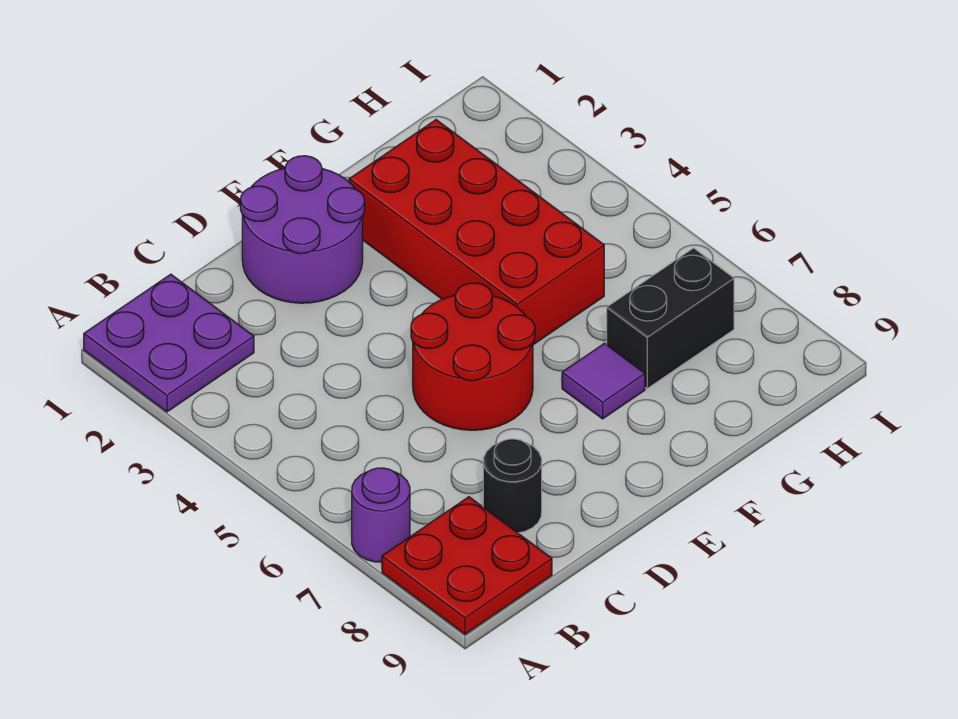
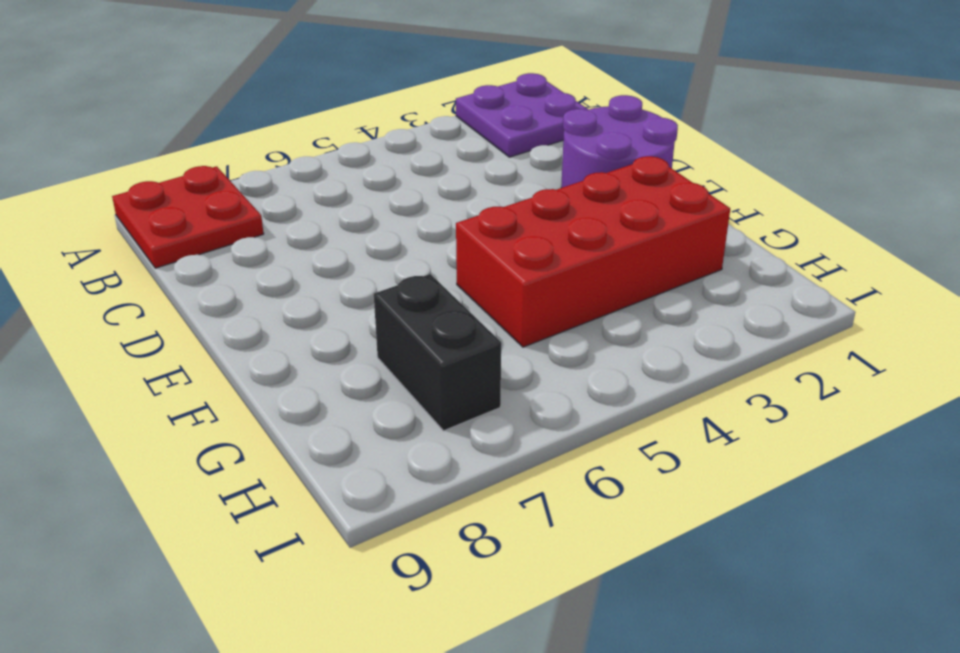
none -> purple round brick A7 level 1
none -> black round brick C8 level 1

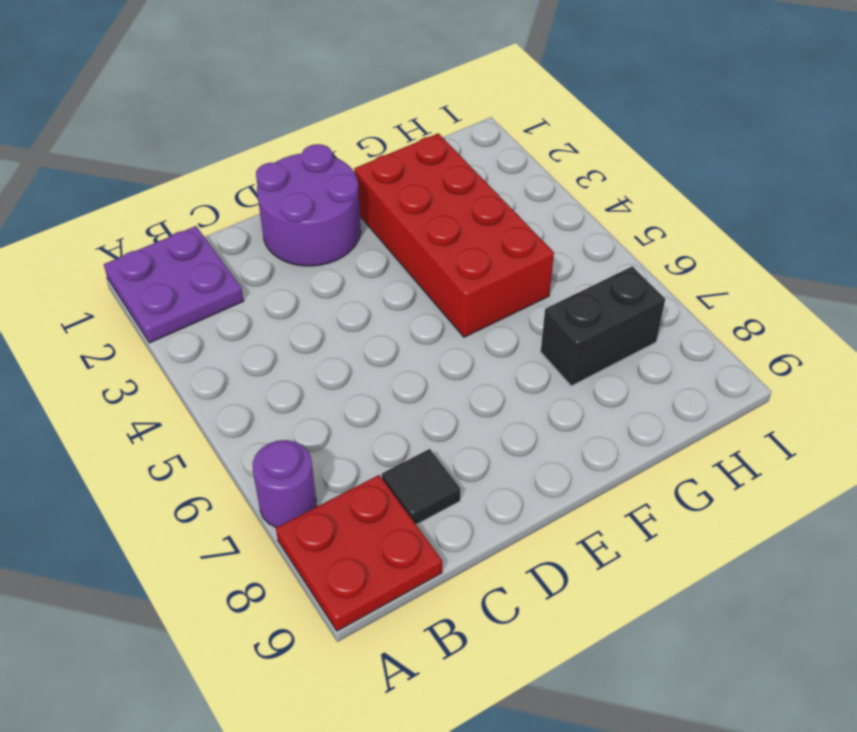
black tile C8 level 1 -> black round brick C8 level 1
none -> red round brick D5:E6 level 1
none -> purple tile F7 level 1

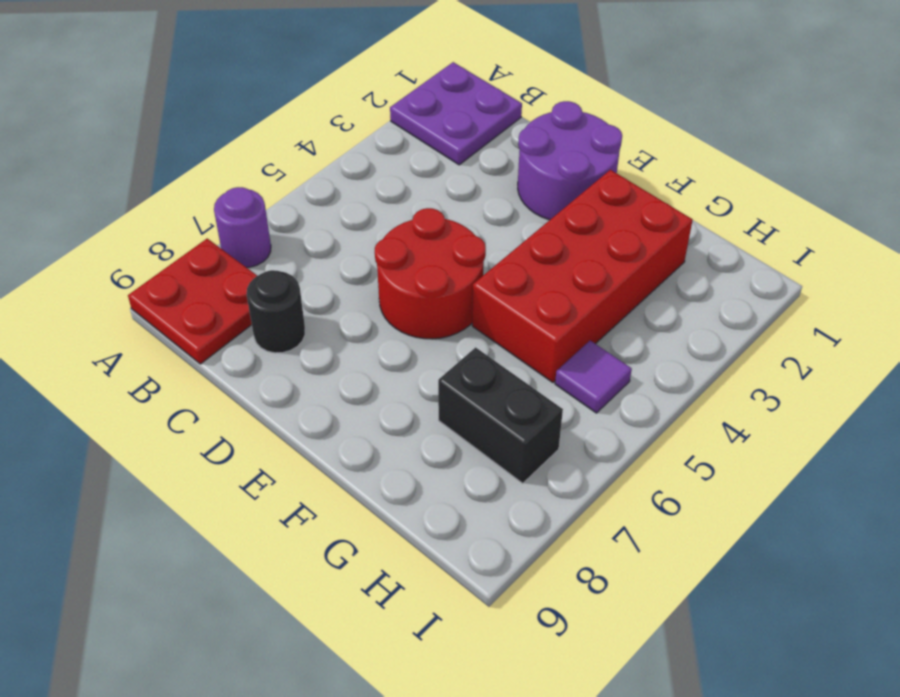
purple tile H5 level 1 -> purple tile F7 level 1

